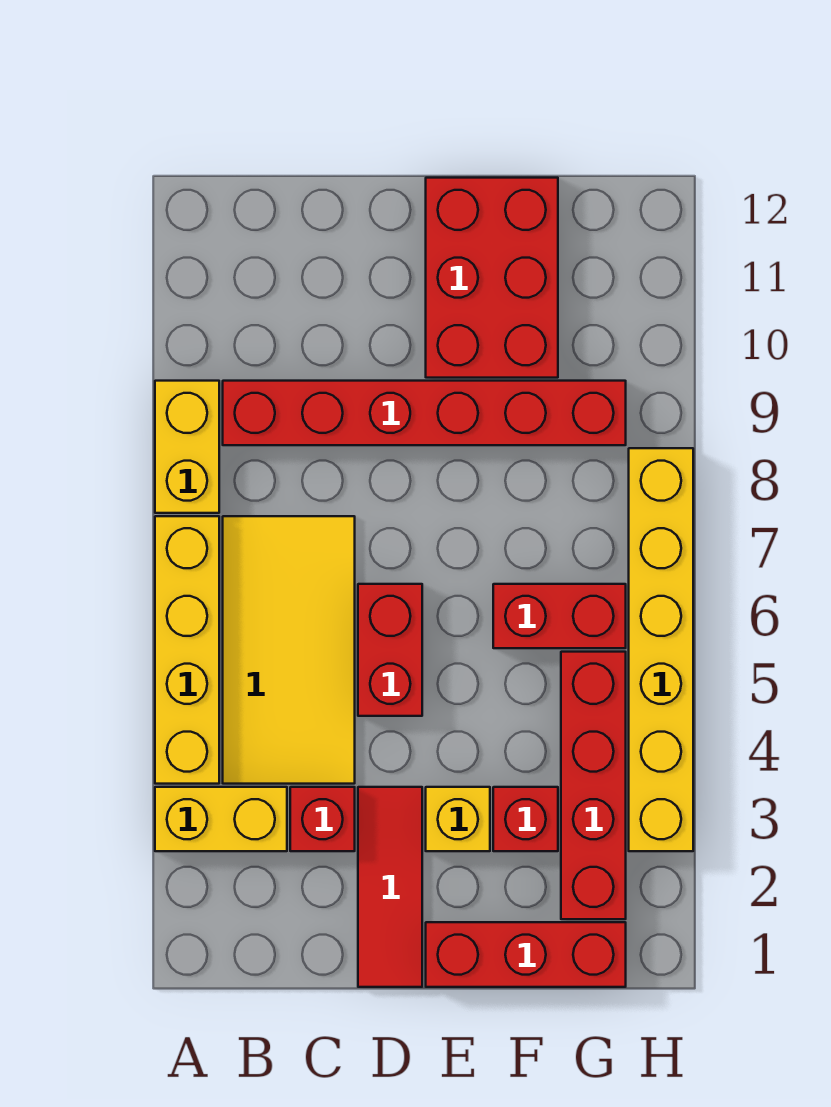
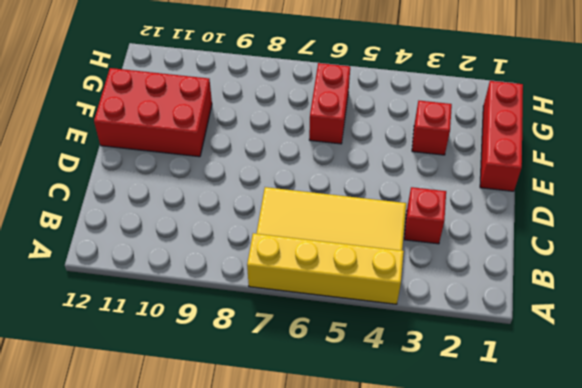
none -> yellow brick A3:B3 level 1
none -> yellow brick A8:A9 level 1
none -> red brick B9:G9 level 1

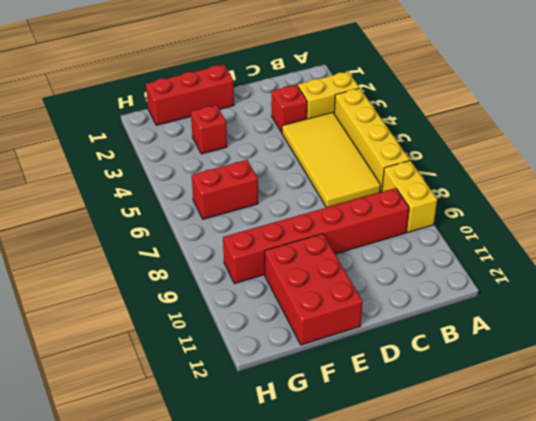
none -> red tile D1:D3 level 1
none -> red brick D5:D6 level 1
none -> yellow brick E3 level 1

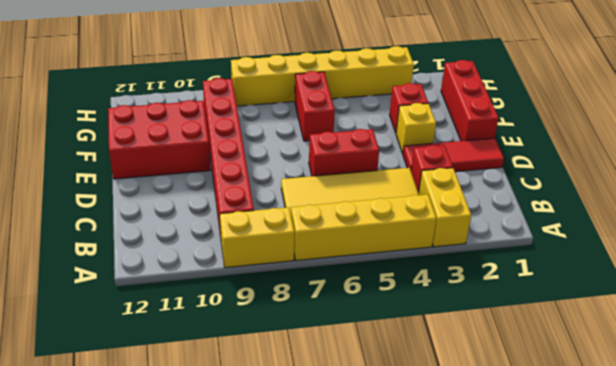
none -> red brick G2:G5 level 1

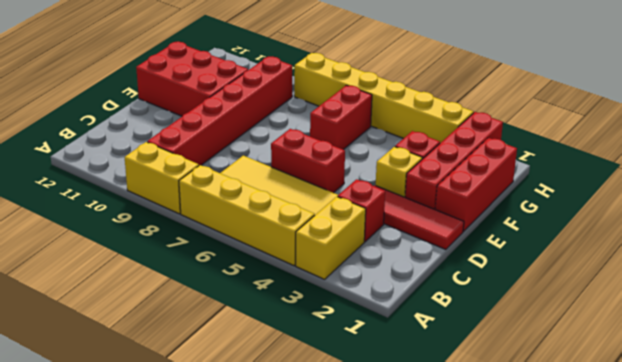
red brick E2:H2 level 1 -> red brick G2:G5 level 1

